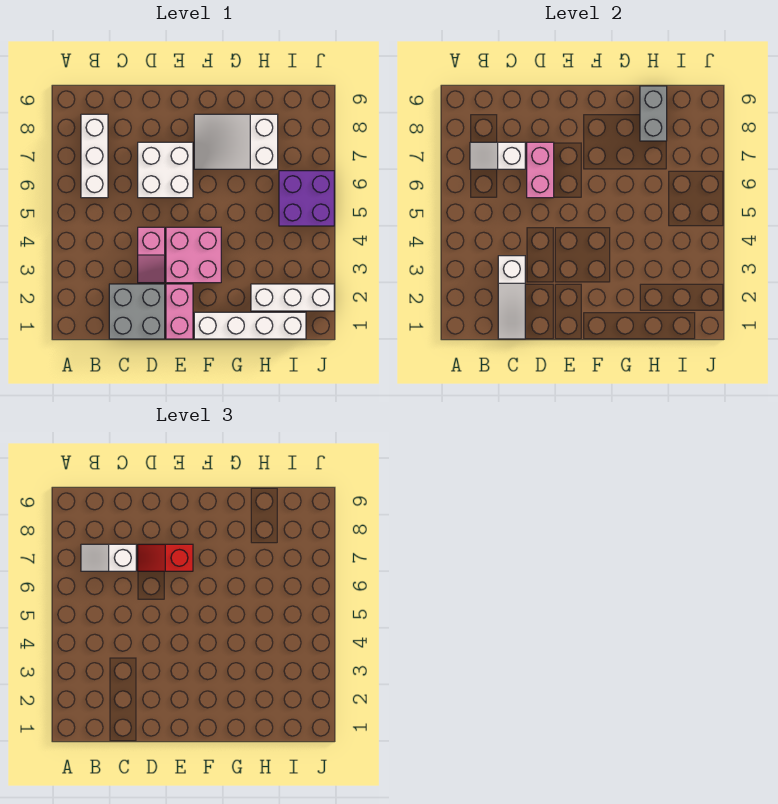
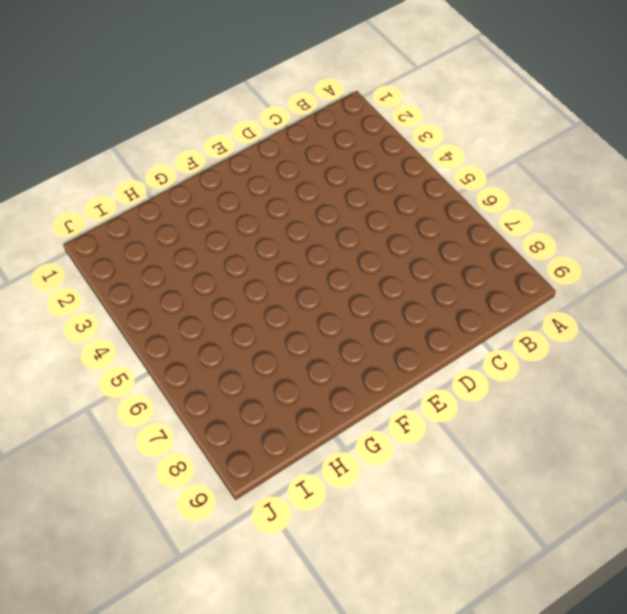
none -> white brick B6:B8 level 1
none -> grey brick C1:D2 level 1
none -> pink slope D3:D4 level 1 top 4

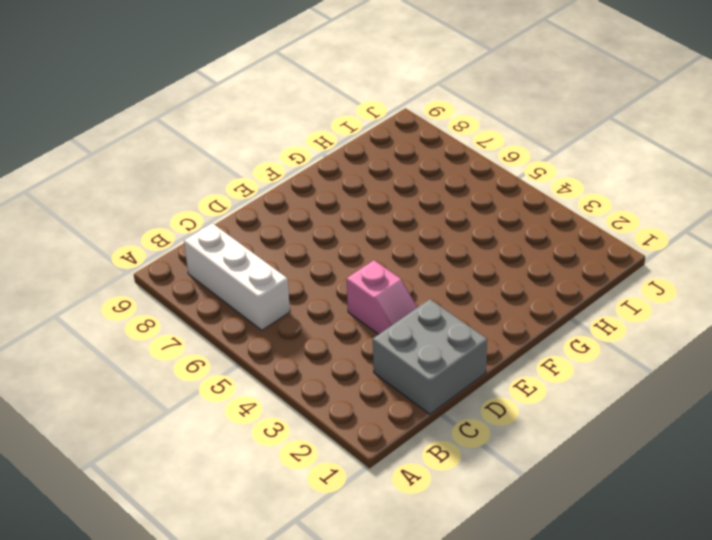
none -> white brick D6:E7 level 1
none -> pink brick E1:E2 level 1
none -> pink brick E3:F4 level 1

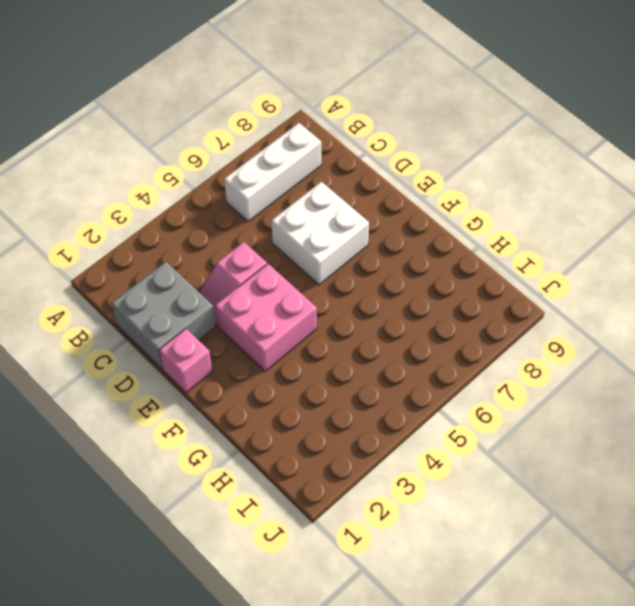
pink brick E1 level 1 -> pink brick E1:E2 level 1
none -> white brick F1:I1 level 1
none -> white slope F7:H8 level 1 top H
none -> white brick H2:J2 level 1

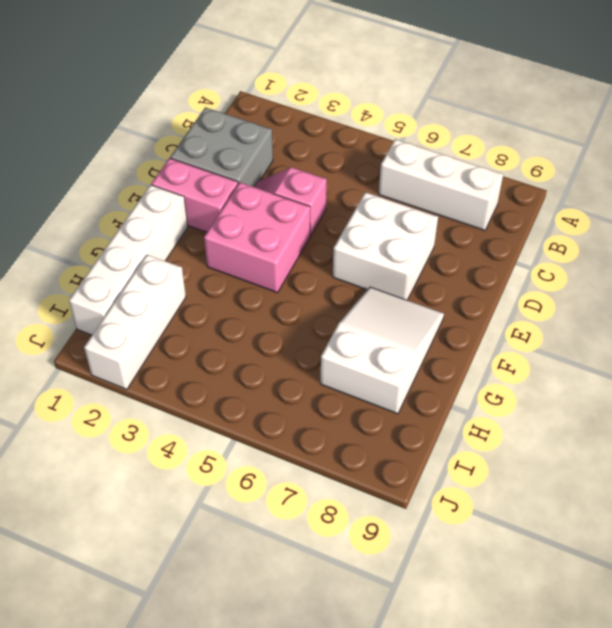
none -> purple brick I5:J6 level 1
none -> white slope B7:C7 level 2 top C
none -> white slope C1:C3 level 2 top 3

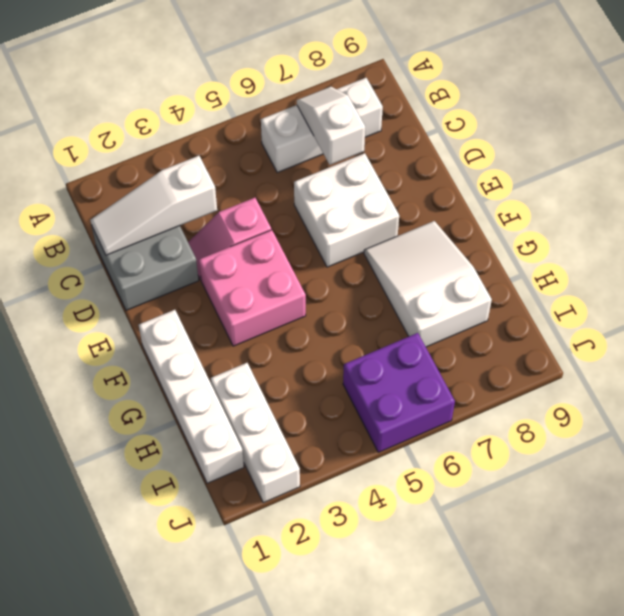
none -> pink brick E1:E2 level 1
none -> pink brick D6:D7 level 2
none -> grey brick H8:H9 level 2

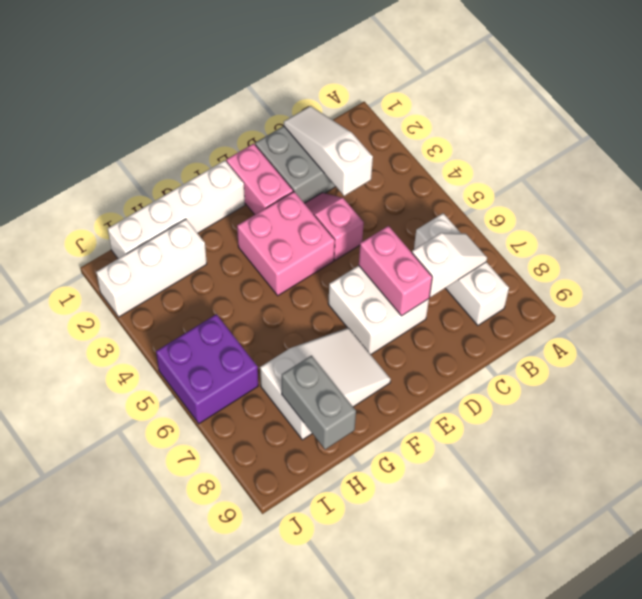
none -> white slope B7:C7 level 3 top C
none -> red slope D7:E7 level 3 top E

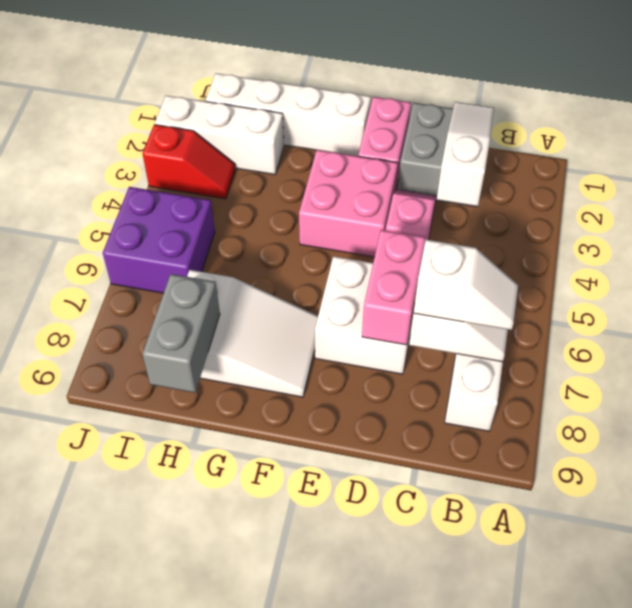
red slope I3:J3 level 1 top J -> red slope D7:E7 level 3 top E

